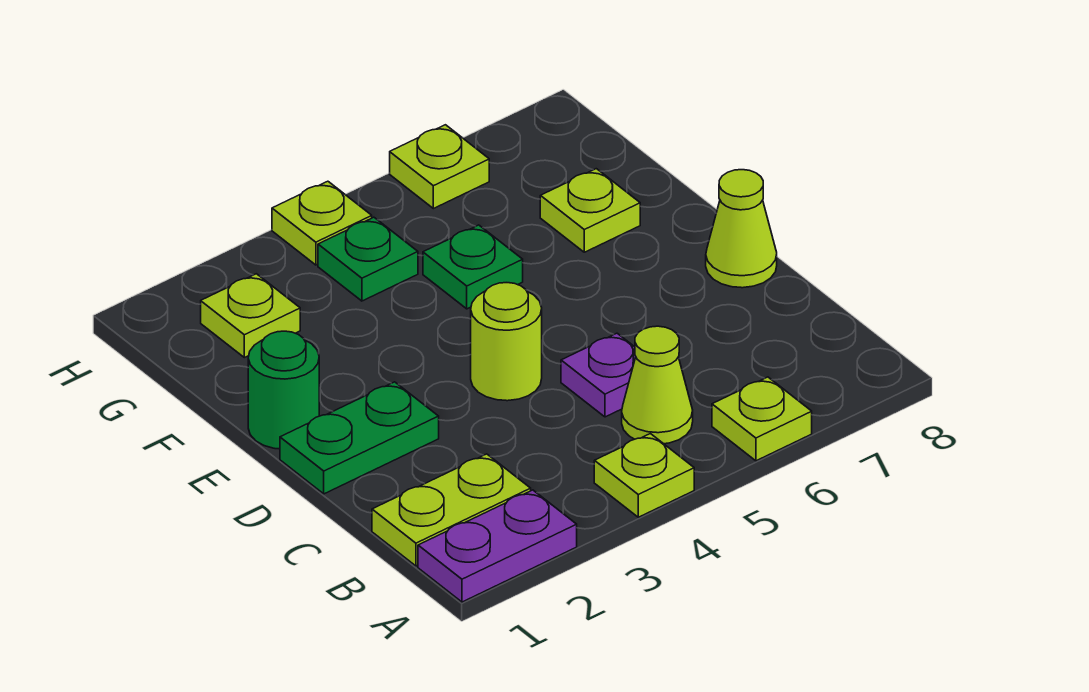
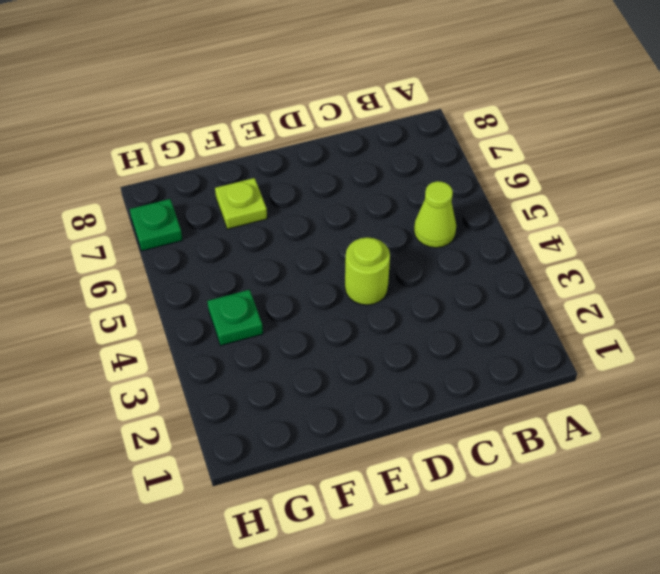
green plate H7 level 1 -> green plate F5 level 1
none -> purple plate A1:A2 level 1
none -> lime plate A4 level 1
none -> lime plate A6 level 1

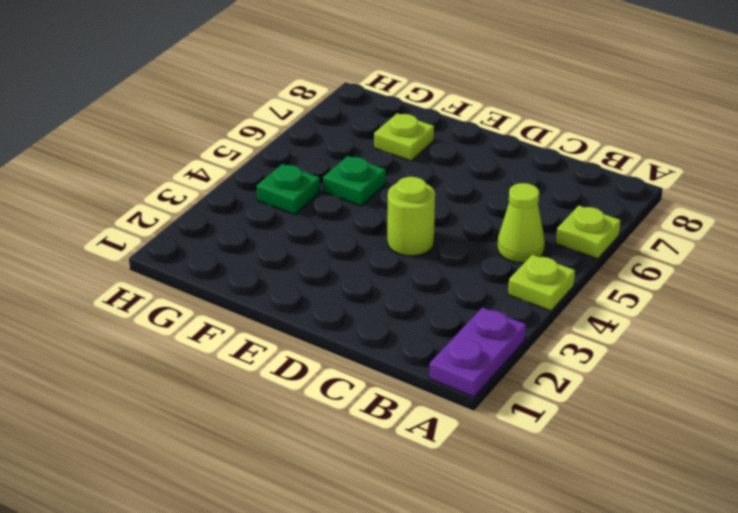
none -> lime plate B1:B2 level 1
none -> purple plate C5 level 1
none -> green plate D1:D2 level 1

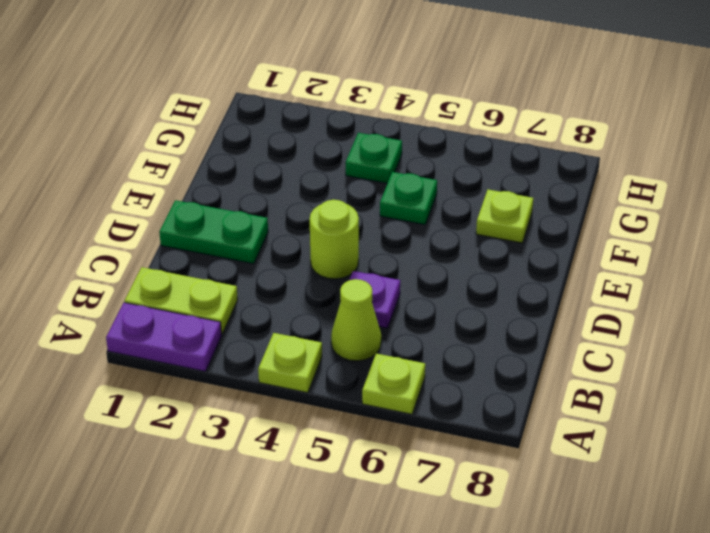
none -> lime cone D8 level 1
none -> green round brick E1 level 1
none -> lime plate G2 level 1

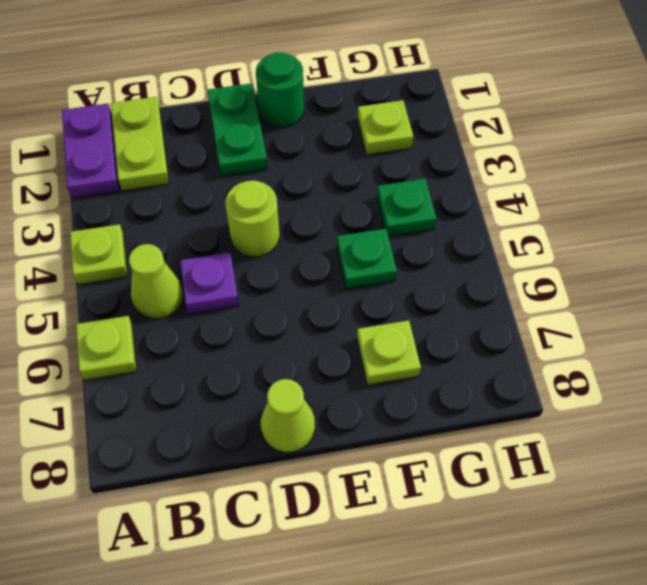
none -> lime plate H4 level 1
none -> lime plate H6 level 1

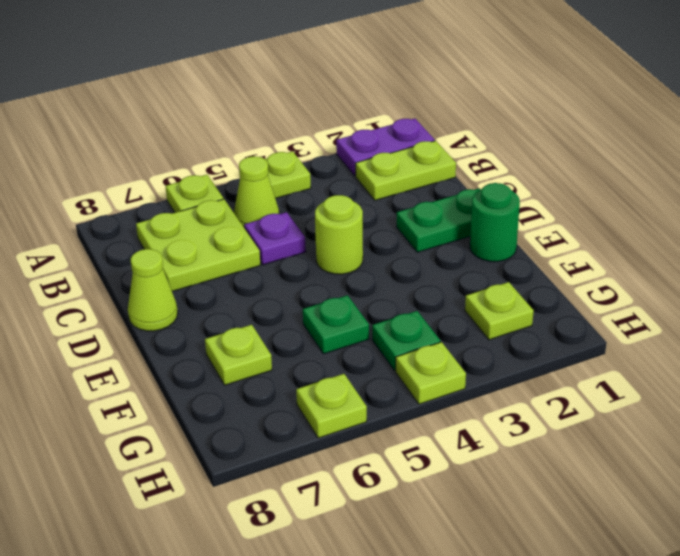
lime plate B6:C7 level 1 -> none

